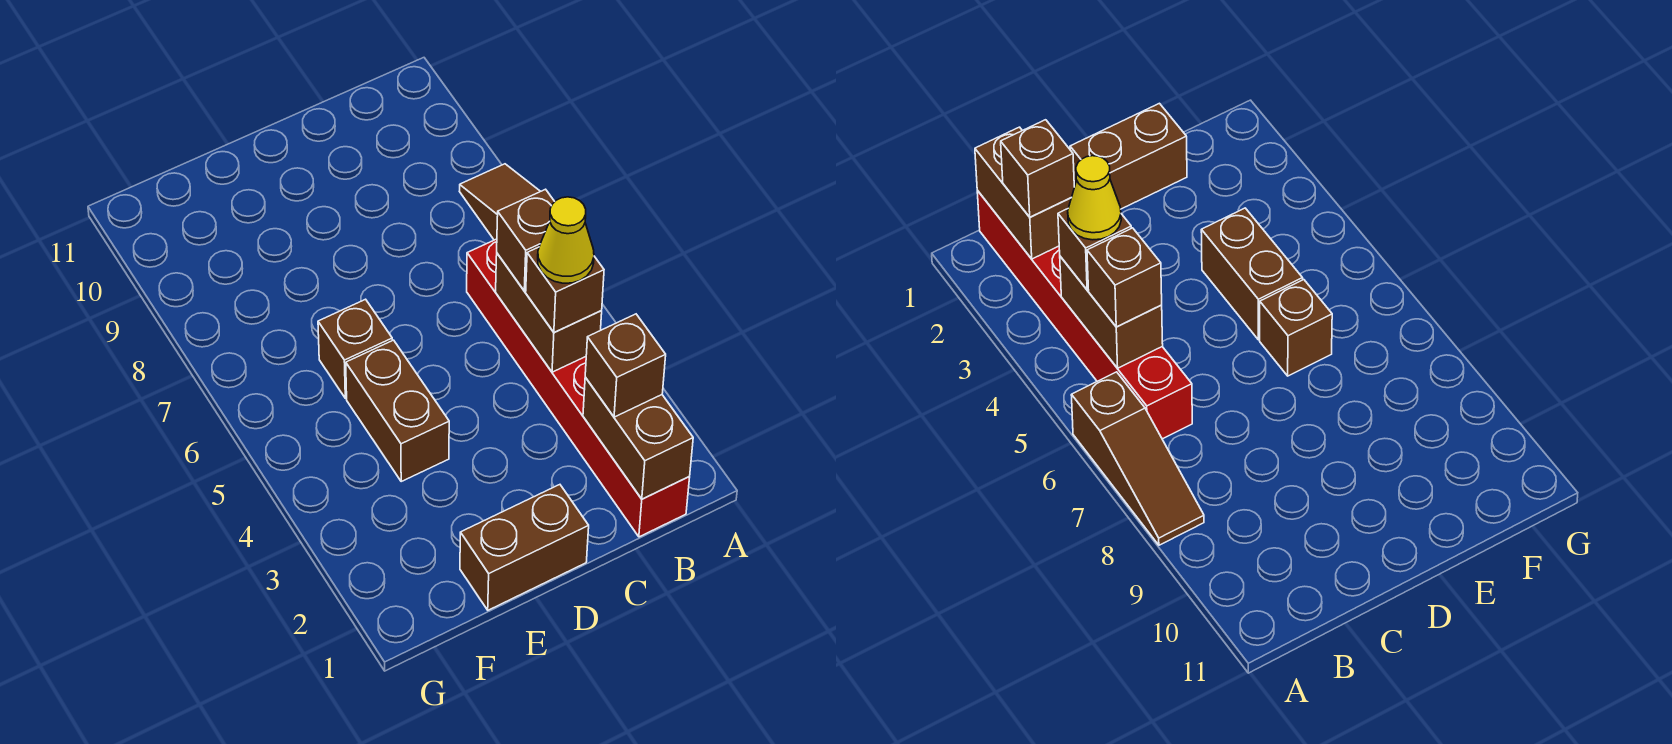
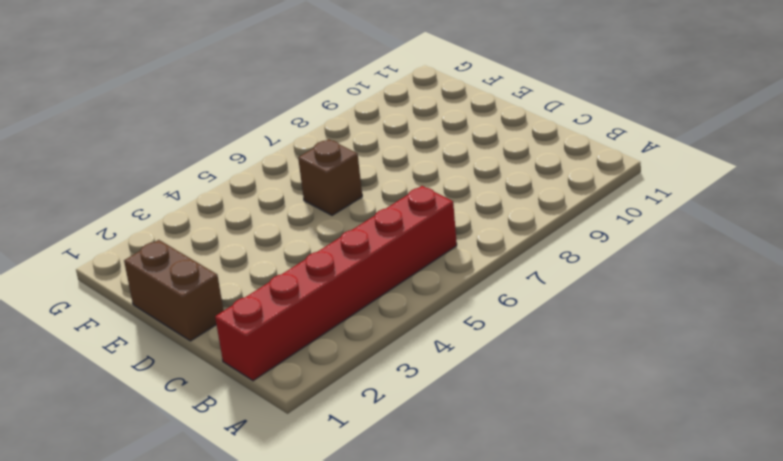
none -> brown slope A6:A8 level 1 top 6
none -> brown brick E4:E5 level 1

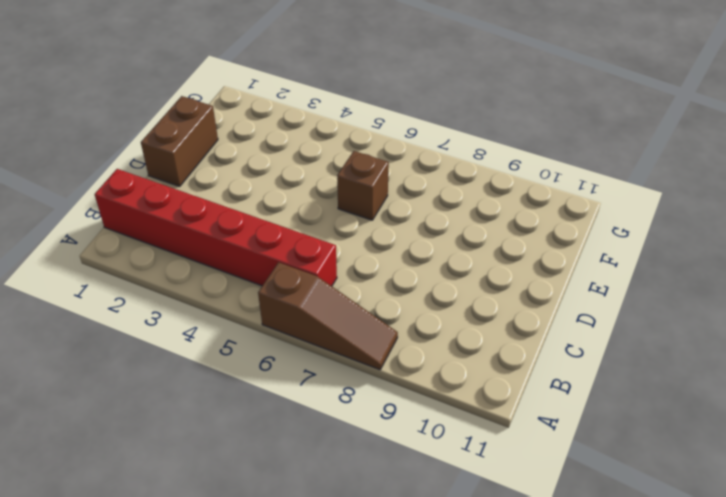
none -> brown brick E4:E5 level 1
none -> brown brick B1:B2 level 2

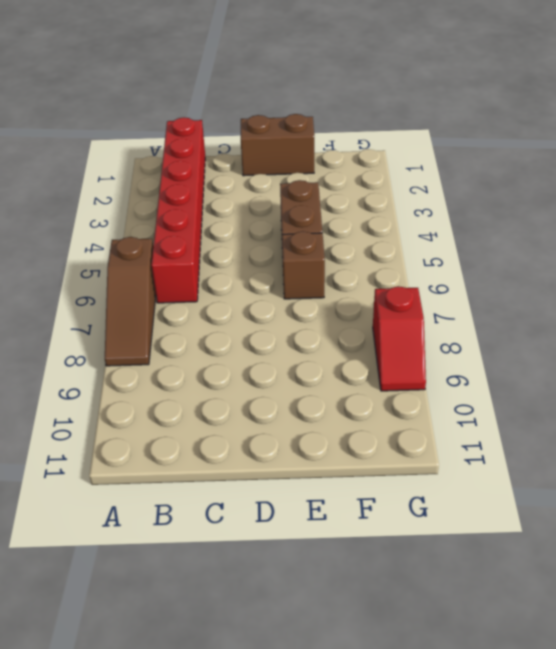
red slope G8:G9 level 1 top 8 -> none
none -> brown brick B1:B2 level 2
none -> brown brick B4:B5 level 2

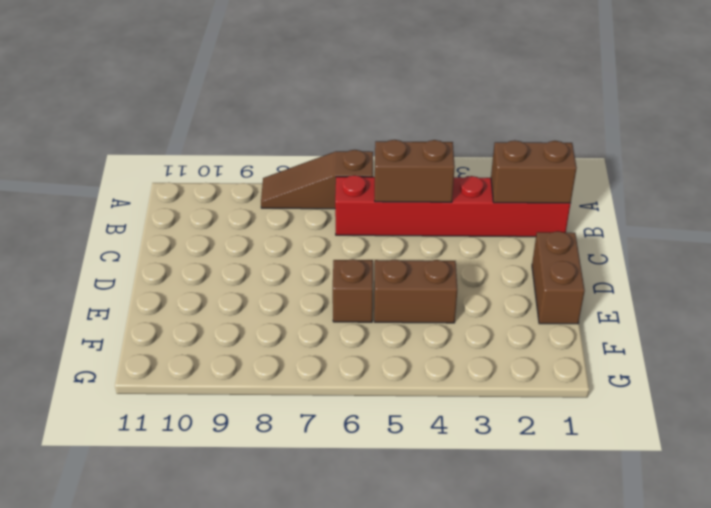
none -> brown brick B2 level 3
none -> brown brick B4 level 3

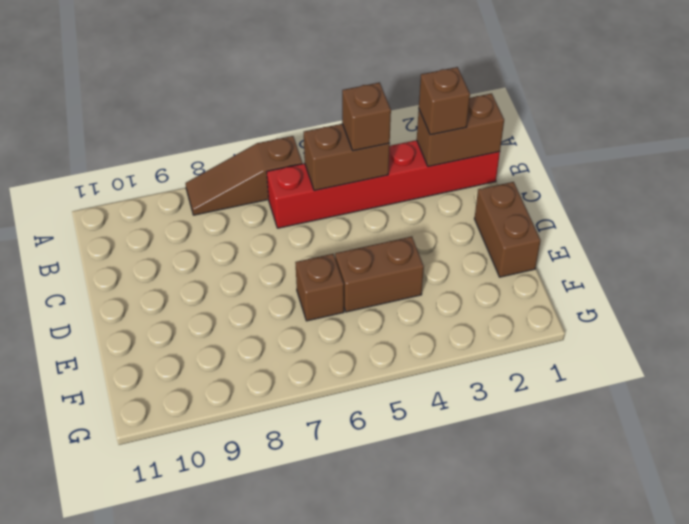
none -> brown brick B5 level 3
none -> yellow cone B4 level 4

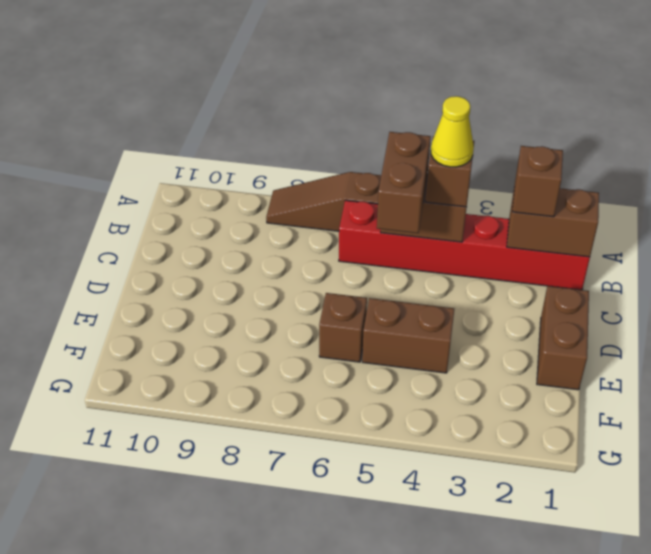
brown brick B5:C5 level 3 -> brown brick B5 level 3

